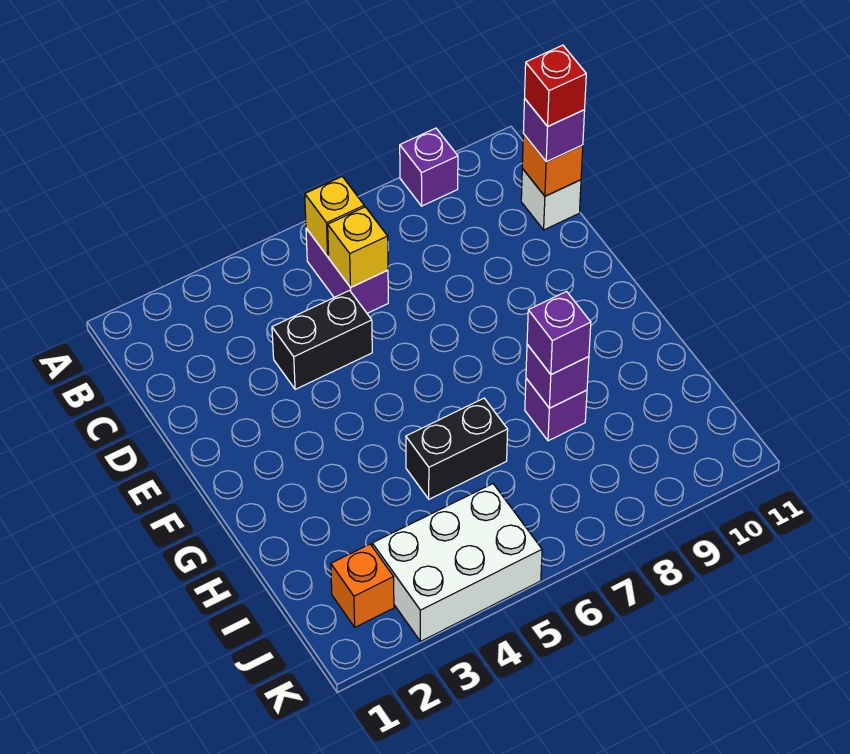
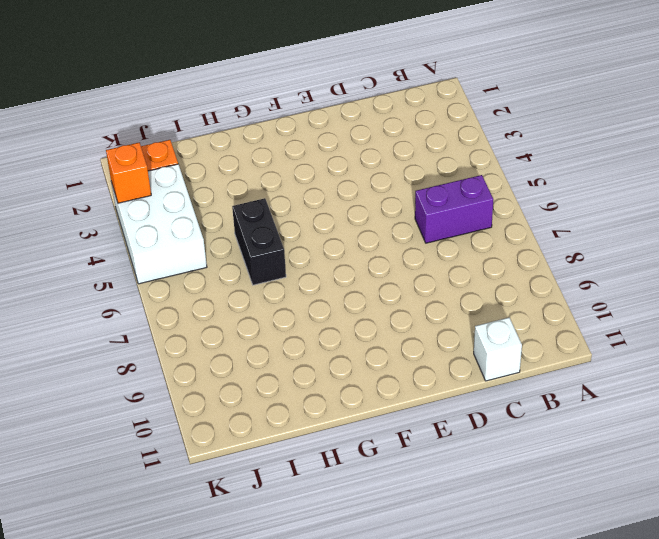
orange brick K3 level 2 -> orange brick C11 level 2
none -> purple brick A9 level 1
none -> black brick D4:D5 level 1
none -> purple brick H8 level 1

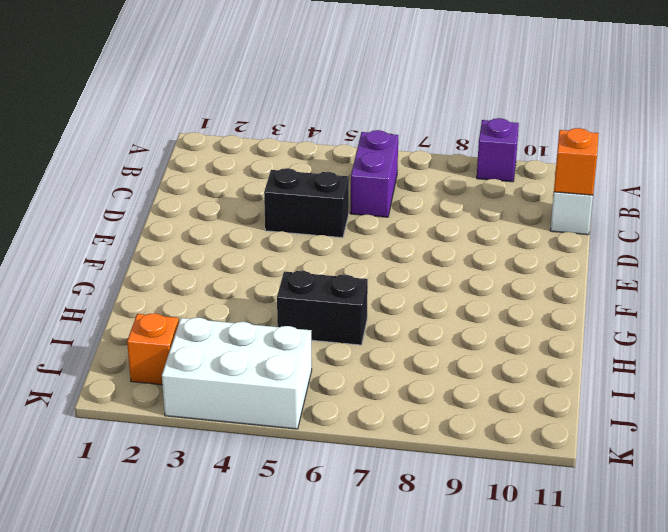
none -> purple brick H8 level 1
none -> yellow brick B6 level 2
none -> yellow brick C6 level 2

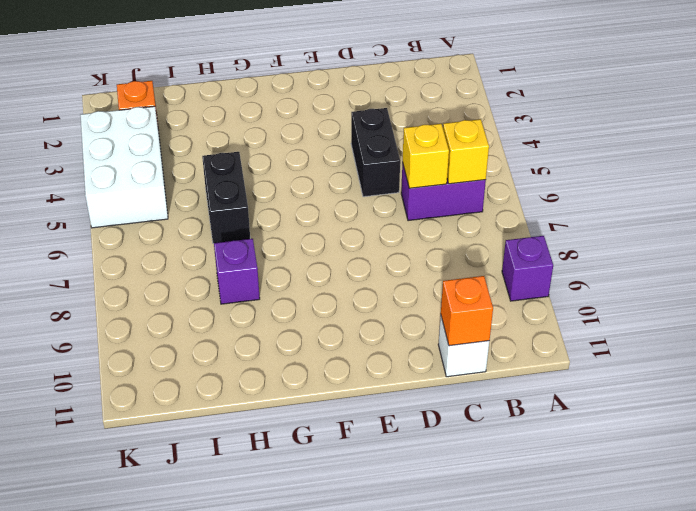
none -> purple brick H8 level 2
none -> purple brick C11 level 3
none -> purple brick H8 level 3

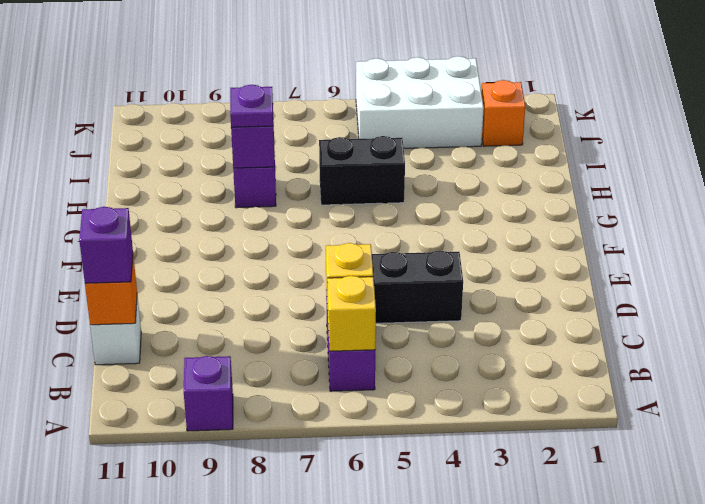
purple plate H8 level 3 -> purple brick H8 level 3
none -> red brick C11 level 4

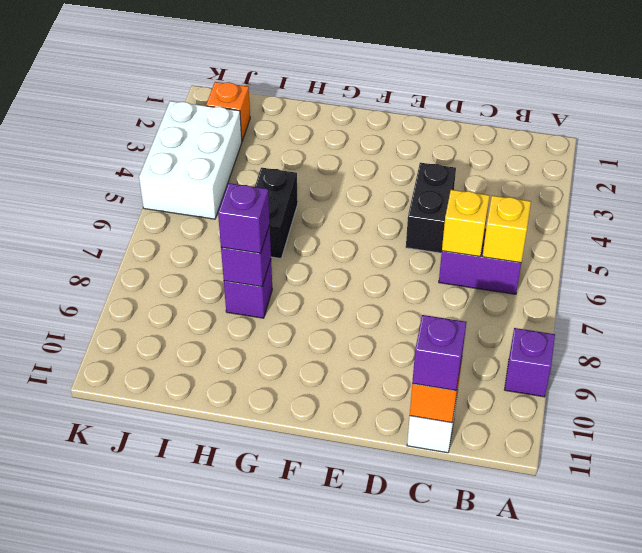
none -> red brick C11 level 4

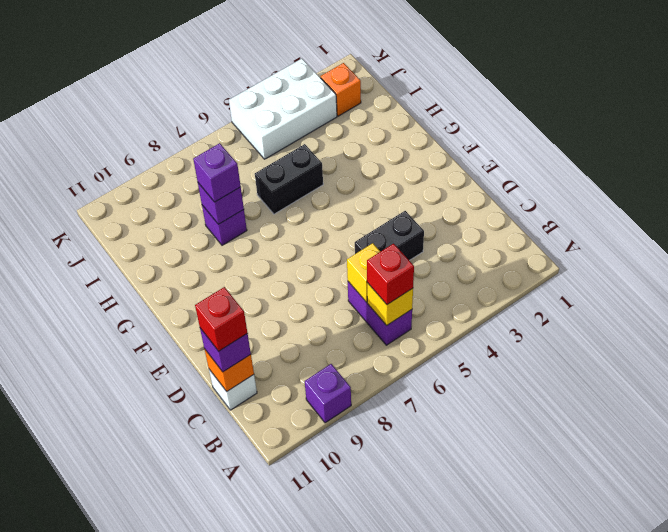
red brick B6 level 3 -> none

